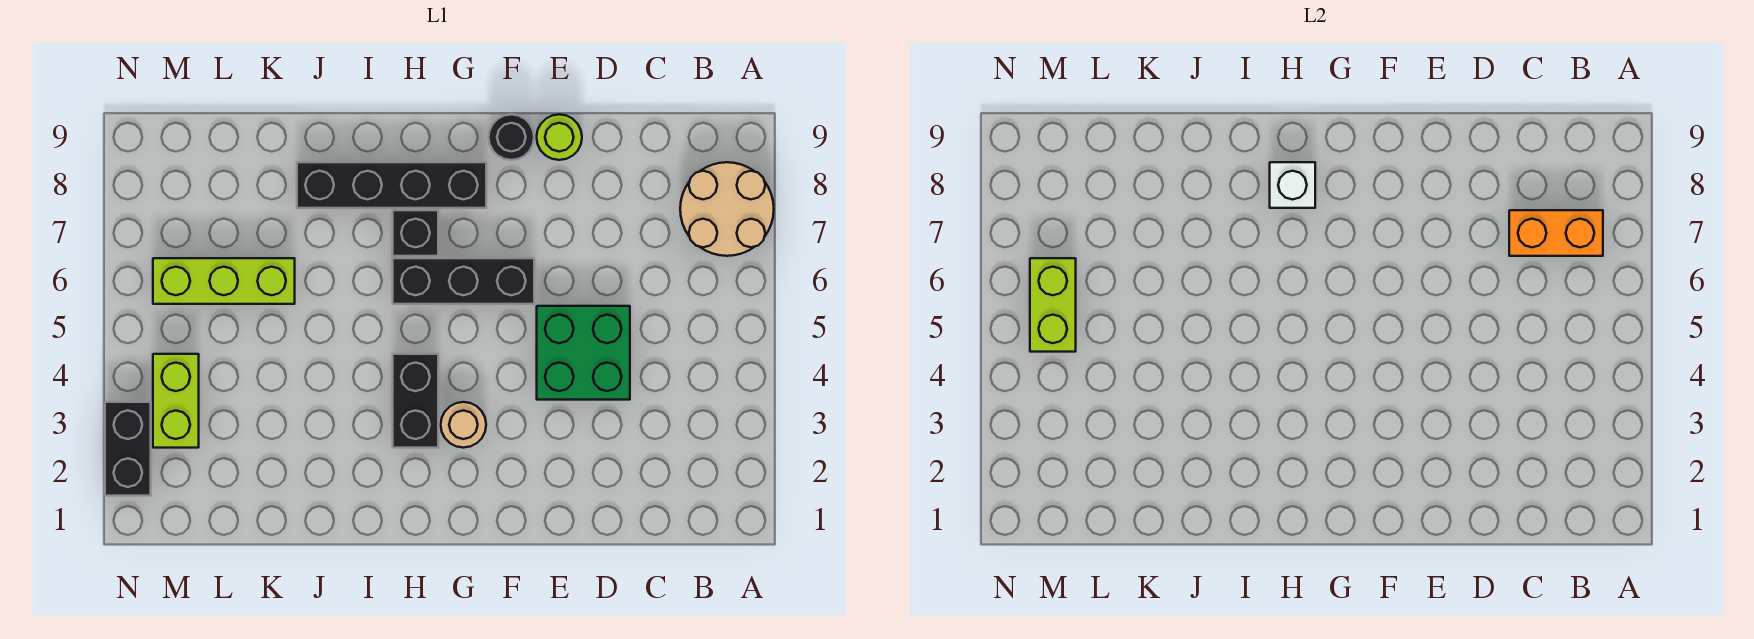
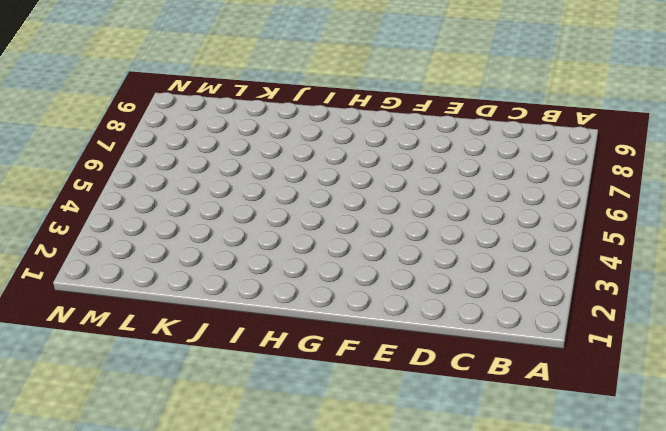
none -> tan round brick A7:B8 level 1
none -> green brick D4:E5 level 1
none -> lime round brick E9 level 1

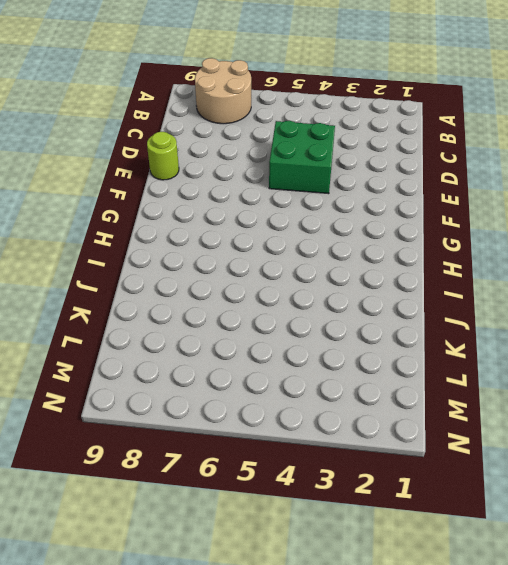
none -> black brick F6:H6 level 1
none -> black round brick F9 level 1
none -> tan round brick G3 level 1

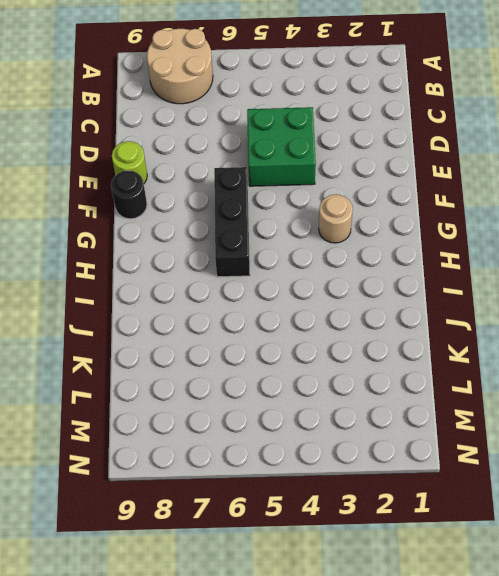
none -> black brick G8:J8 level 1
none -> black brick H3:H4 level 1
none -> black brick H7 level 1

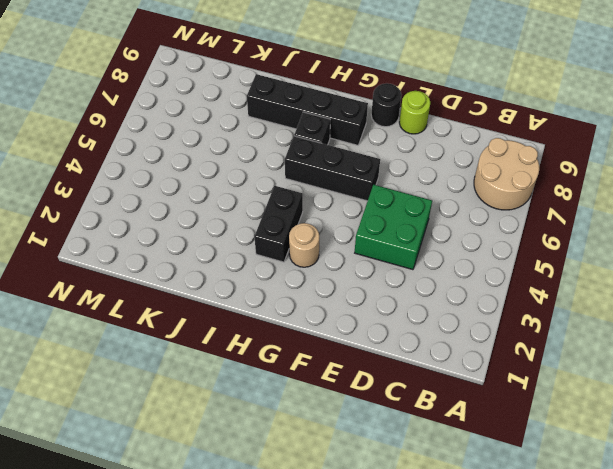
none -> lime brick K6:M6 level 1
none -> lime brick M3:M4 level 1
none -> black brick N2:N3 level 1

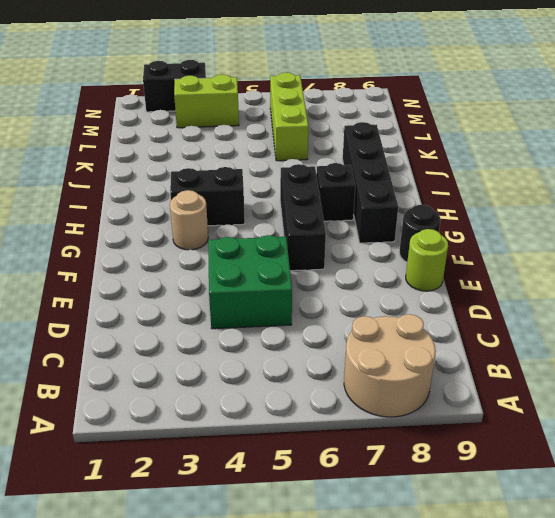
none -> orange brick B7:C7 level 2
none -> white brick H8 level 2
none -> lime brick M5:M6 level 2

